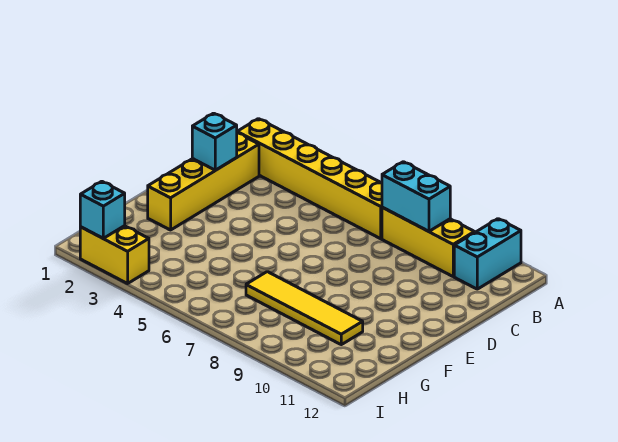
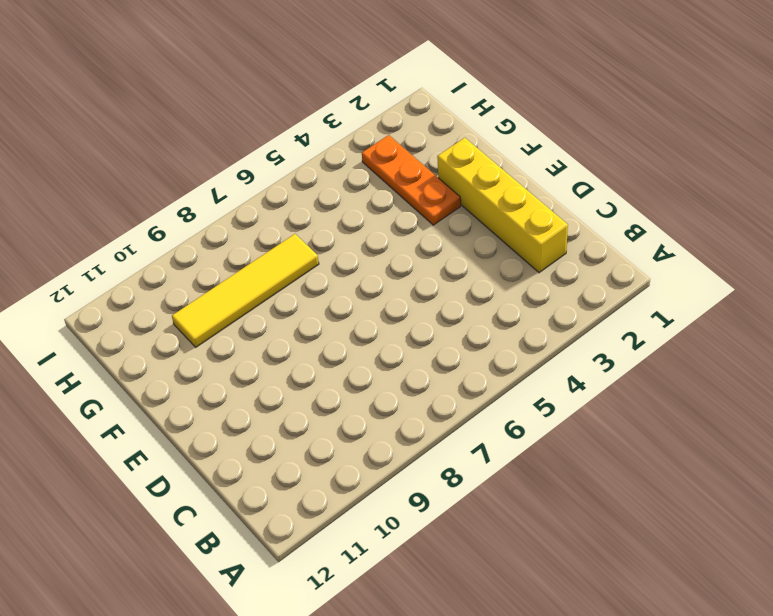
orange plate F3:H3 level 1 -> none
none -> cyan brick A11:B11 level 1
none -> yellow brick B2:B7 level 1

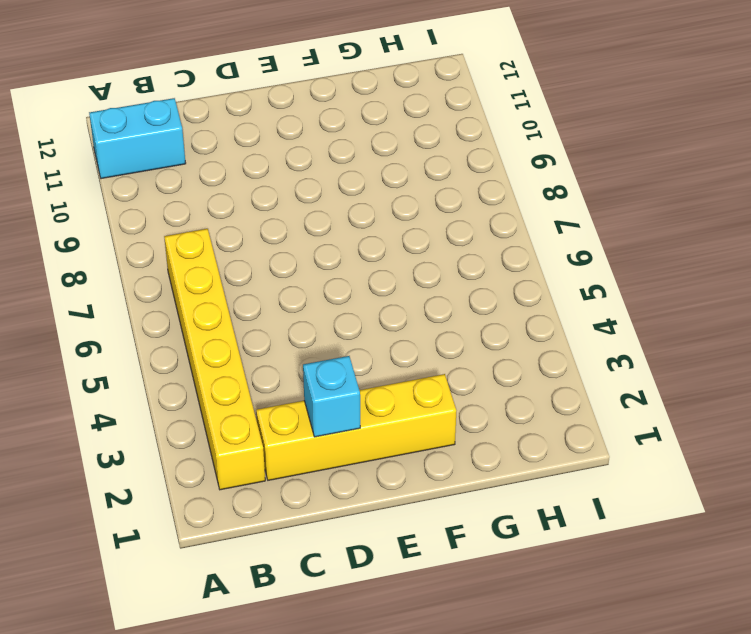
none -> yellow brick B8:B10 level 1
none -> yellow tile G7:G10 level 1

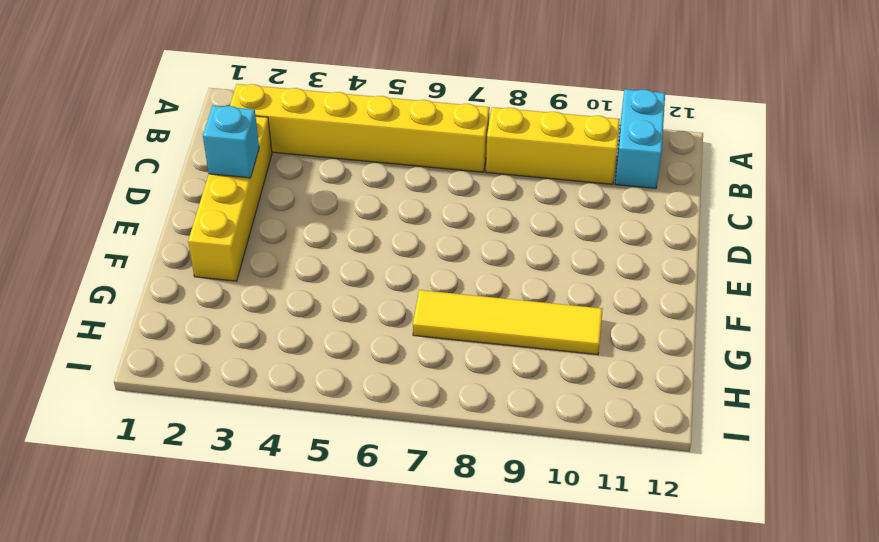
none -> yellow brick I2:I3 level 1
none -> cyan brick B8:B9 level 2

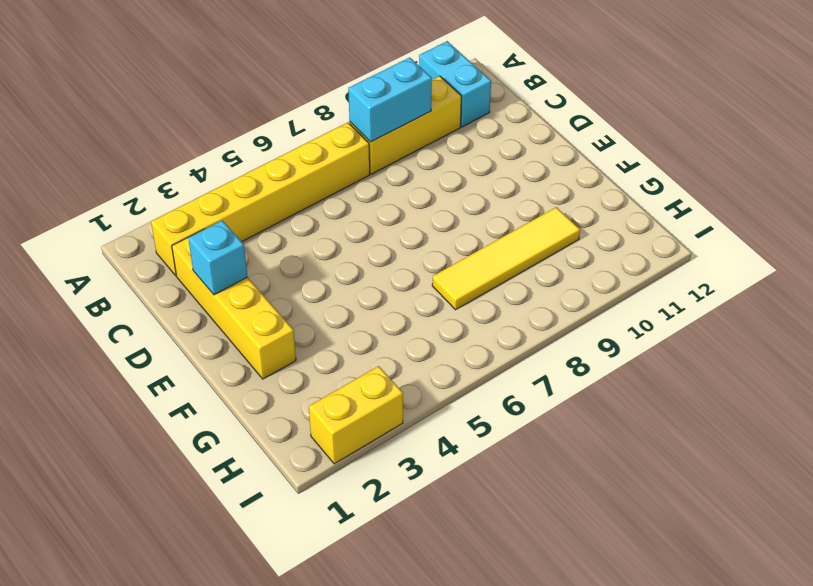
none -> cyan brick I2 level 2

